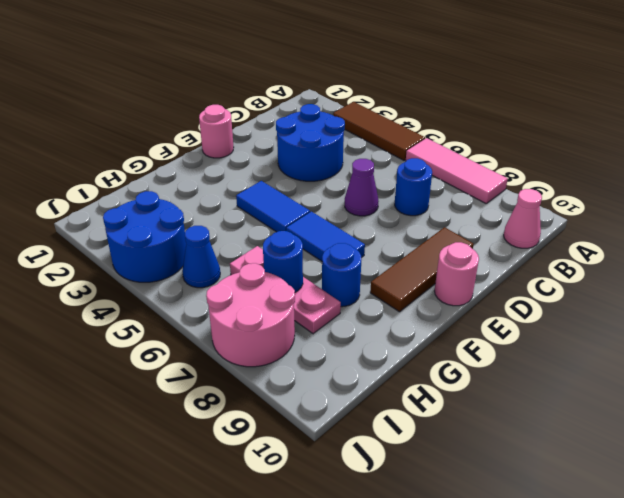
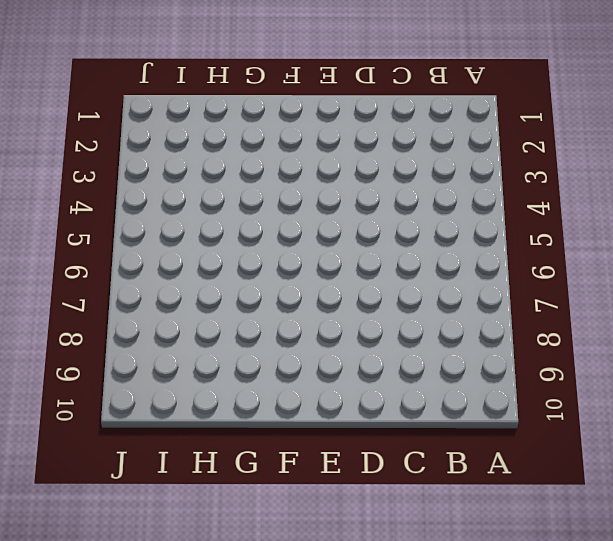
none -> brown tile A3:A5 level 1
none -> pink tile A6:A8 level 1
none -> pink cone B10 level 1

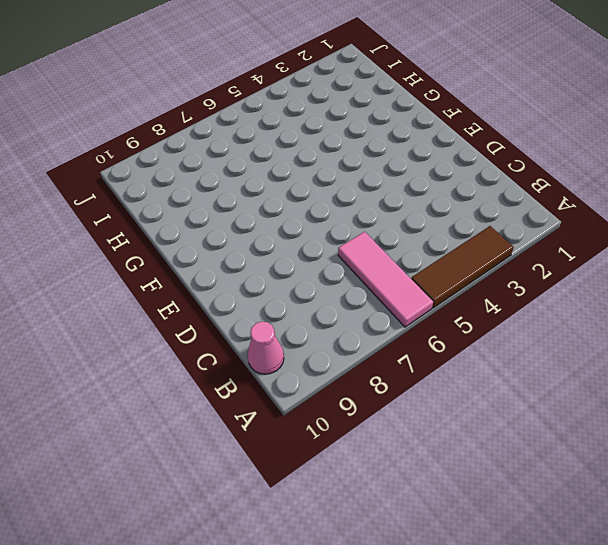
pink tile A6:C6 level 1 -> pink tile A6:A8 level 1
none -> blue round brick C3:D4 level 1
none -> blue round brick C7 level 1
none -> purple cone D6 level 1

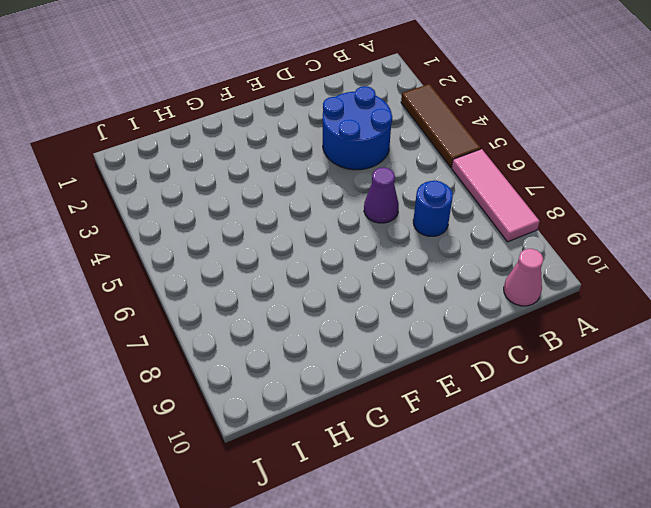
none -> brown tile D9:F9 level 1
none -> pink round brick E1 level 1
none -> pink round brick E10 level 1

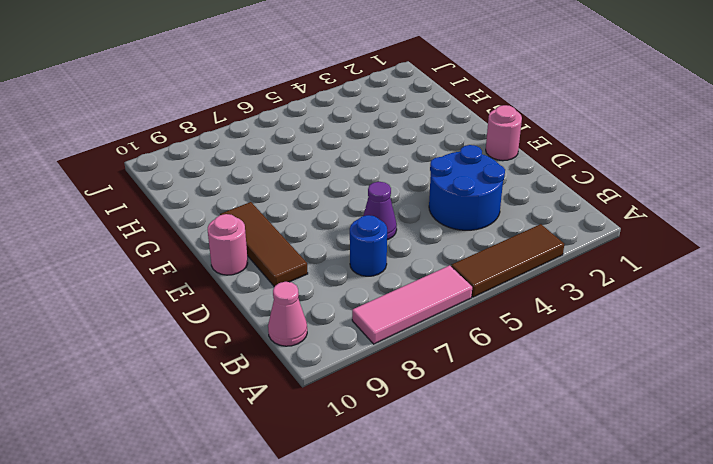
none -> blue tile F4:F5 level 1
none -> blue tile F6:F7 level 1
none -> blue round brick G8 level 1

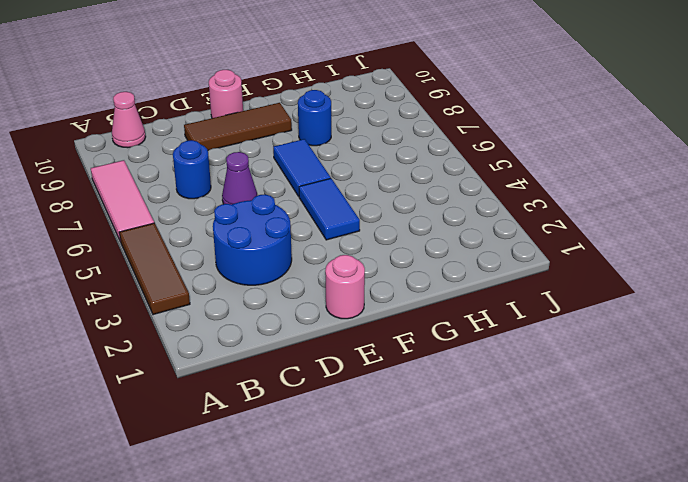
none -> pink plate H6:H8 level 1
none -> blue round brick I3:J4 level 1
none -> blue cone I5 level 1

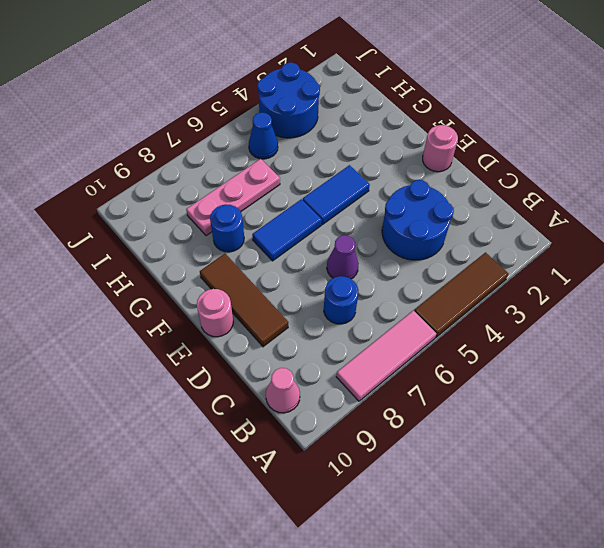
none -> pink round brick I7:J8 level 1
none -> blue round brick H7 level 2

